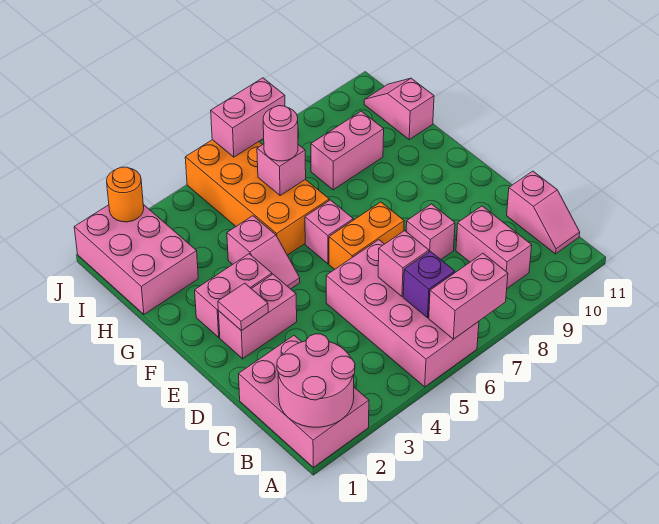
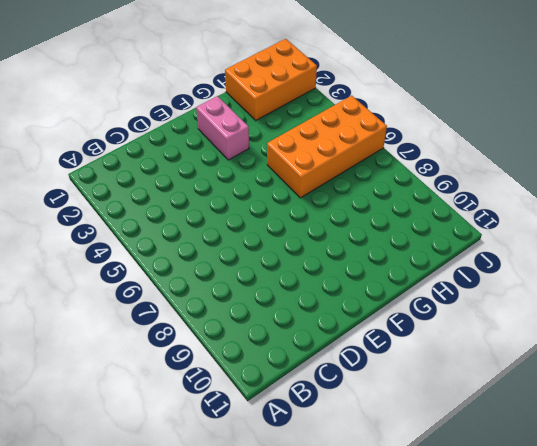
orange brick H1:J2 level 1 -> pink brick H1:J2 level 1
none -> pink brick A1:C2 level 1
none -> pink brick A5:D6 level 1
none -> pink brick B9:C9 level 1

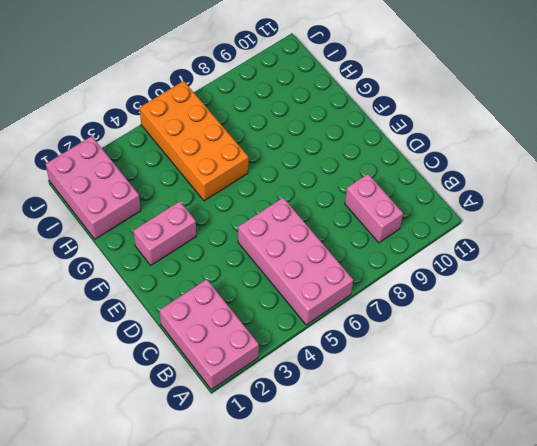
none -> pink slope B11:C11 level 1 top C
none -> pink brick D8 level 1
none -> pink brick E2:E3 level 1

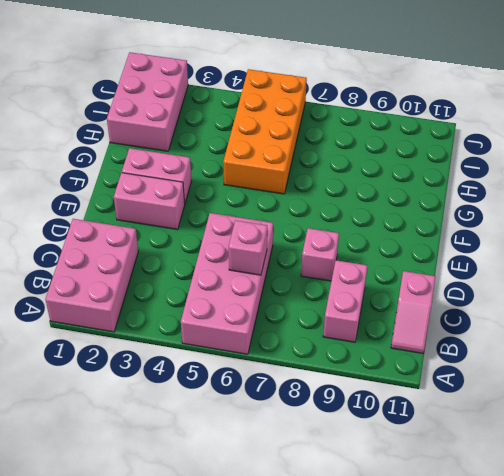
none -> orange brick E6:E7 level 1
none -> pink slope F4:G4 level 1 top G
none -> pink brick F6 level 1

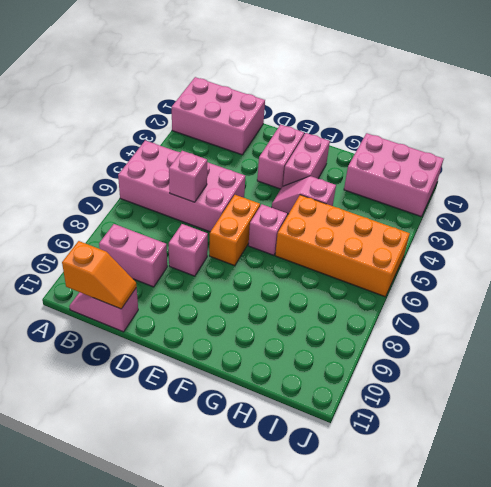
orange slope B11:C11 level 2 top B -> none
none -> pink brick H8:H9 level 1
none -> pink slope H11:I11 level 1 top H
none -> pink round brick A1:B2 level 2

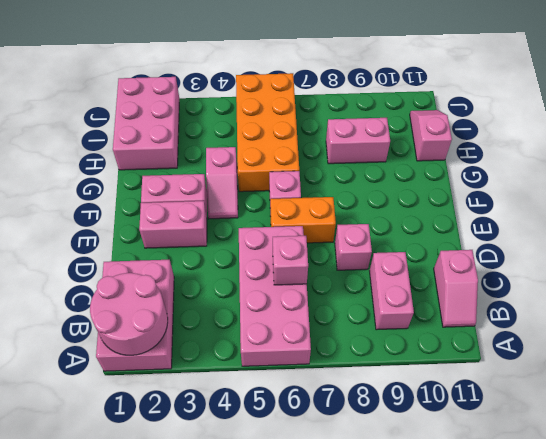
none -> pink brick A6:A7 level 2
none -> purple brick B6 level 2
none -> pink tile E2 level 2

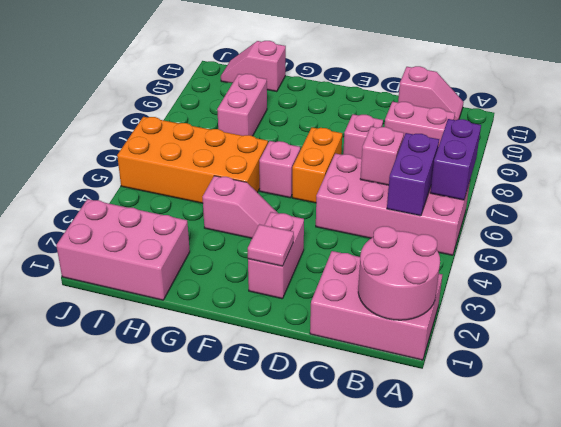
purple brick A6:A7 level 2 -> pink brick A6:A7 level 2
purple brick B5:B6 level 2 -> purple brick B6 level 2
none -> pink brick F2:F3 level 1
none -> pink brick H6 level 2
none -> orange round brick J2 level 2

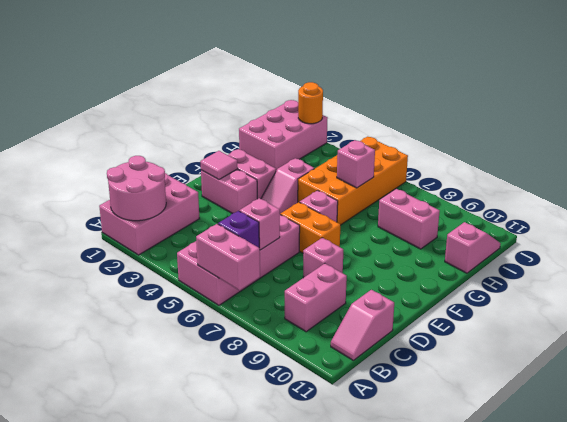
none -> pink brick J6:J7 level 2
none -> pink round brick H6 level 3

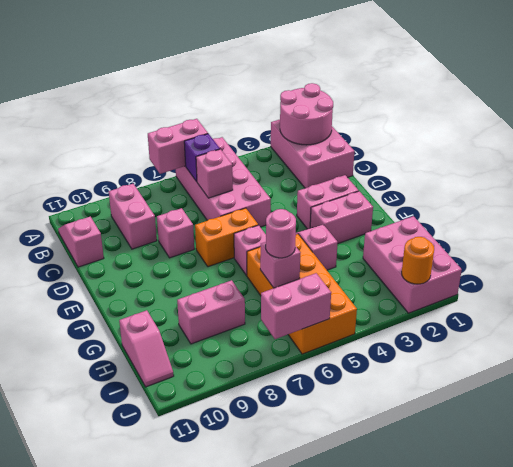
none -> pink tile E2 level 2

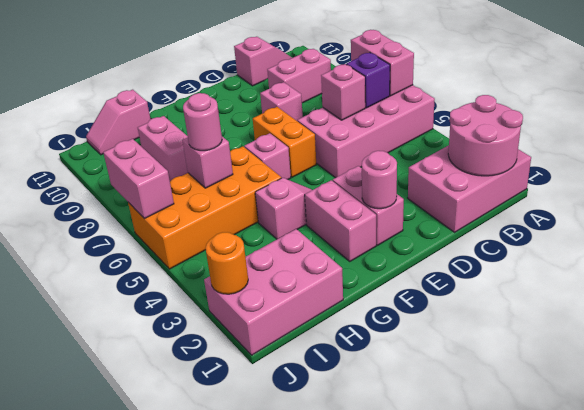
pink round brick E2 level 2 -> pink tile E2 level 2

